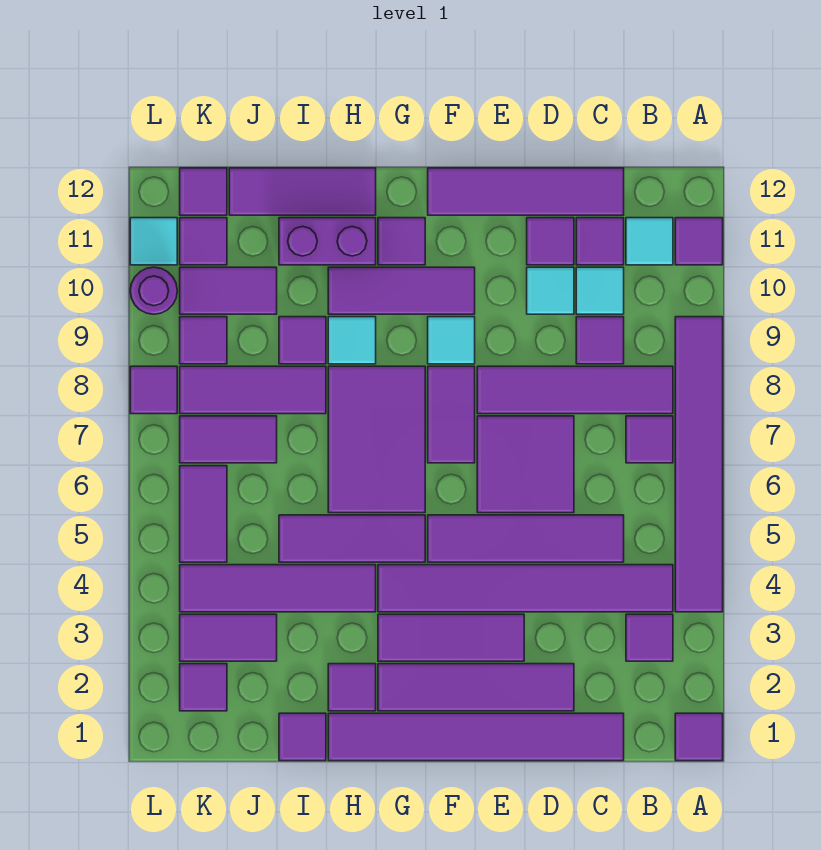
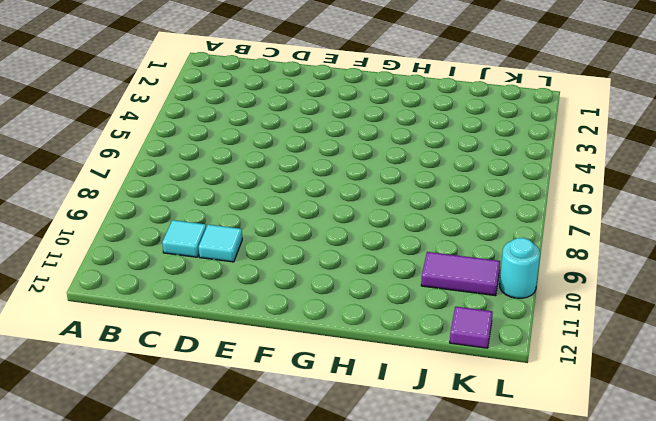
cyan round brick L10 level 1 -> purple round brick L10 level 1
none -> purple tile A1 level 1
none -> purple tile A4:A9 level 1
none -> purple tile A11 level 1
none -> purple tile B3 level 1

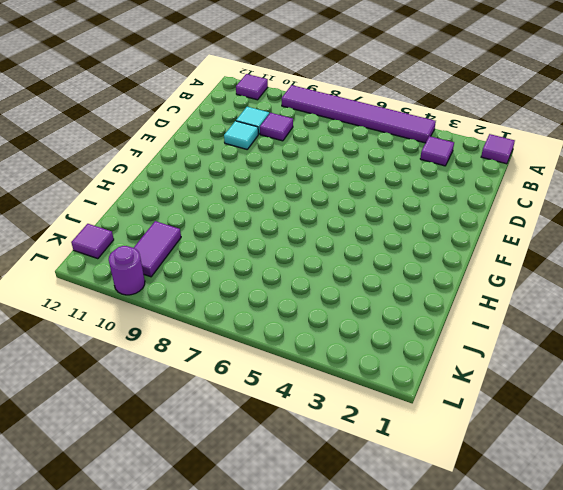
none -> purple tile B4:G4 level 1
none -> purple tile B7 level 1
none -> purple tile B8:E8 level 1
none -> cyan tile B11 level 1

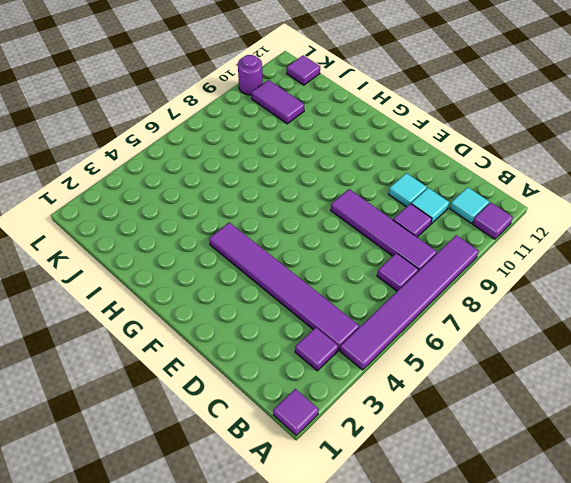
none -> purple tile C1:H1 level 1
none -> purple tile C5:F5 level 1
none -> purple tile C11 level 1
none -> purple tile C12:F12 level 1

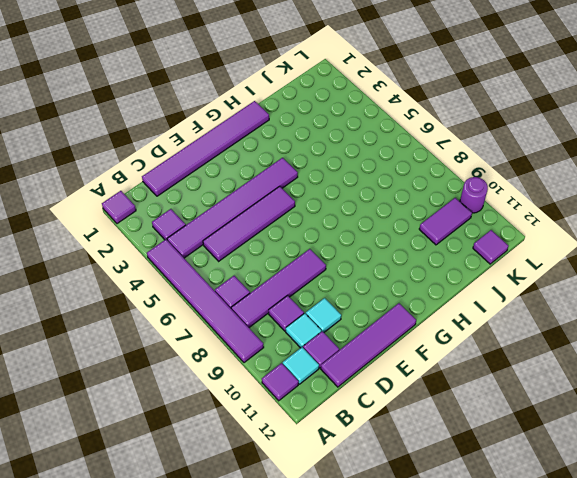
none -> purple tile D2:G2 level 1
none -> purple tile D6:E7 level 1
none -> purple tile D11 level 1
none -> purple tile E3:G3 level 1

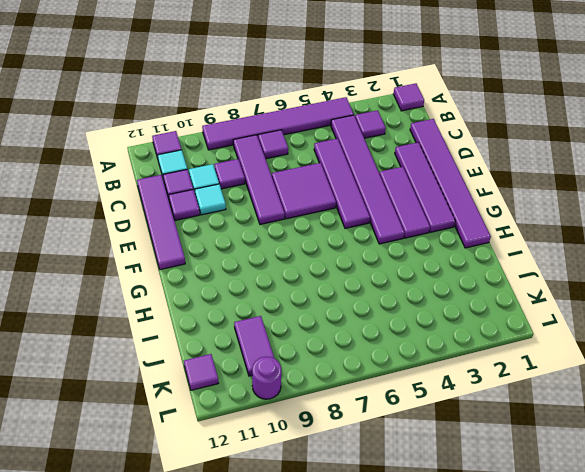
none -> purple tile F7:F8 level 1
none -> cyan tile F9 level 1
none -> purple tile F10:H10 level 1
none -> purple tile G5:I5 level 1

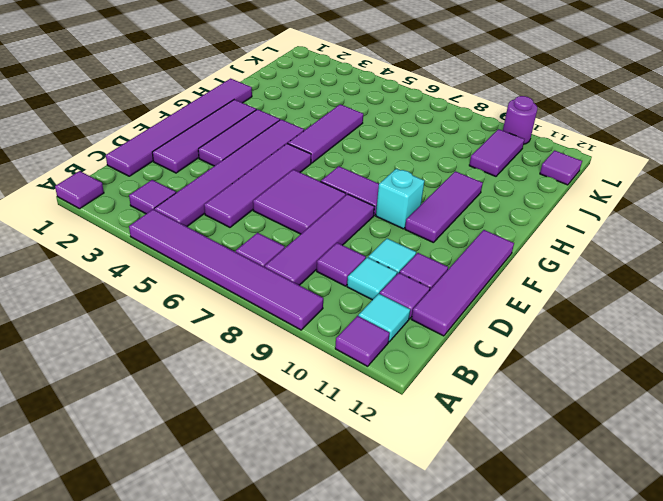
cyan brick F9 level 1 -> cyan tile F9 level 1
none -> purple tile G6:H8 level 1
none -> purple tile G11 level 1
none -> purple tile H2 level 1
none -> purple tile H4:K4 level 1

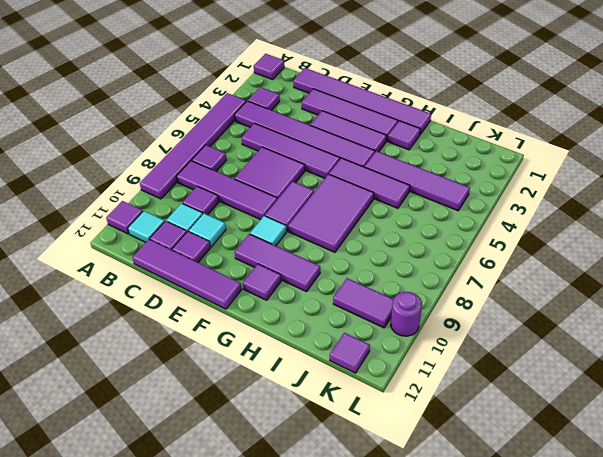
none -> cyan tile H9 level 1
none -> purple brick H11:I11 level 1
none -> purple tile H12:J12 level 1
none -> purple tile I1 level 1

